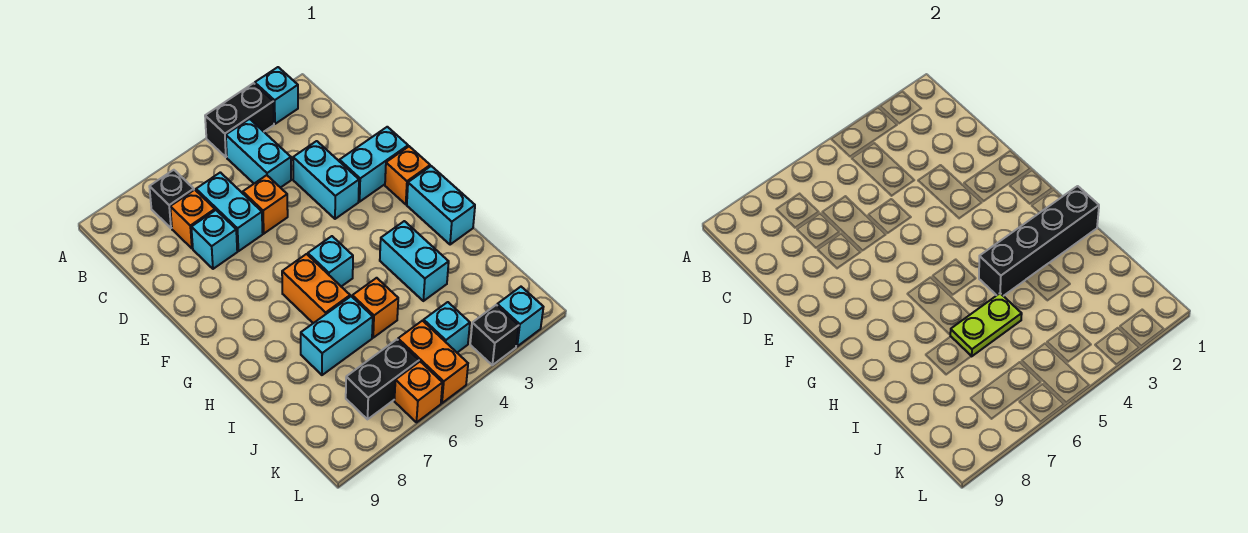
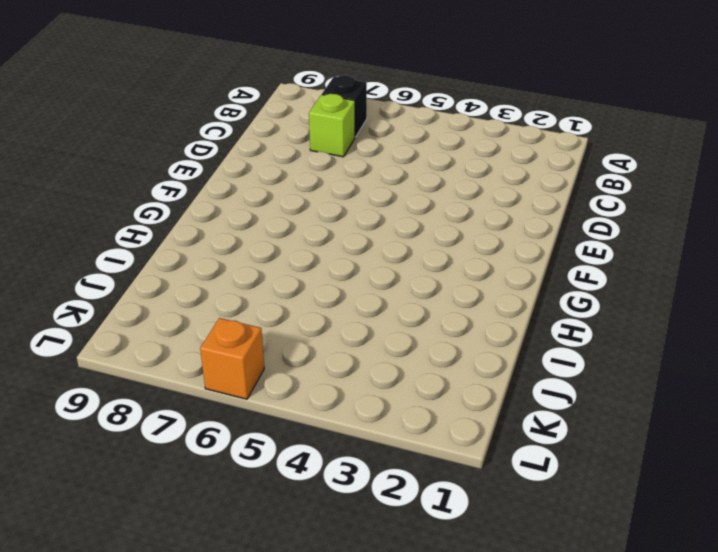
lime brick C7 level 1 -> orange brick C7 level 1
none -> cyan brick A2 level 1
none -> black brick A3:A4 level 1
none -> cyan brick B4:C4 level 1

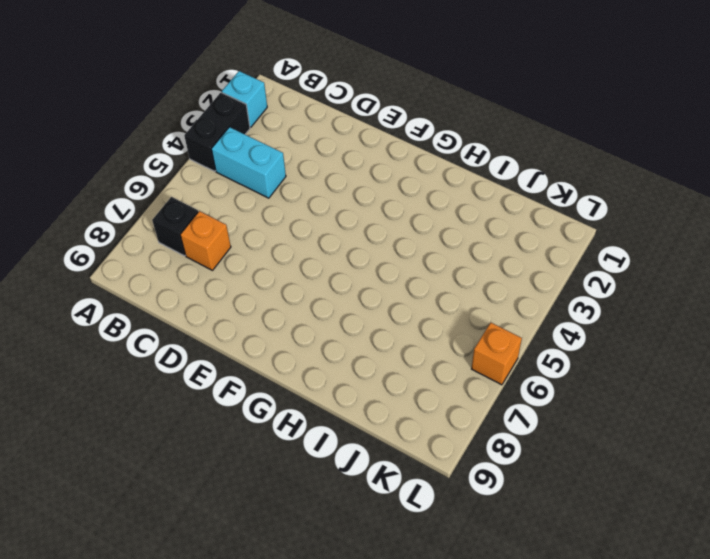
none -> cyan brick C6:D6 level 1
none -> cyan brick D3:E3 level 1
none -> orange brick D5 level 1

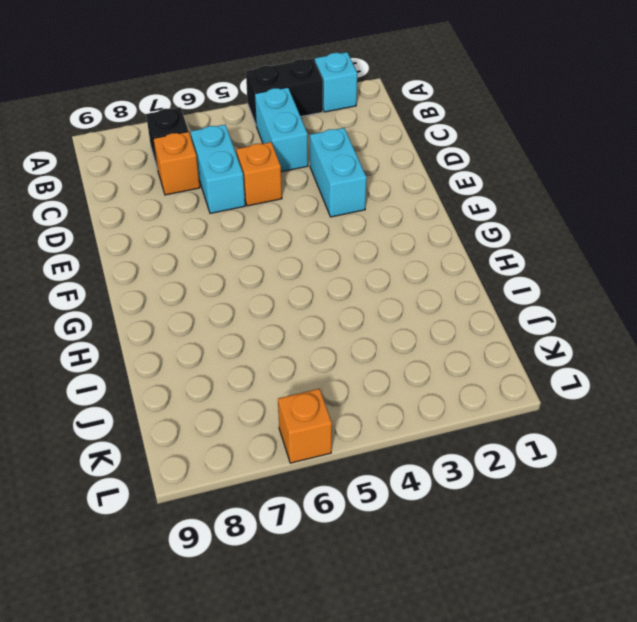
none -> cyan brick D7 level 1
none -> cyan brick E1:E2 level 1
none -> orange brick F1 level 1

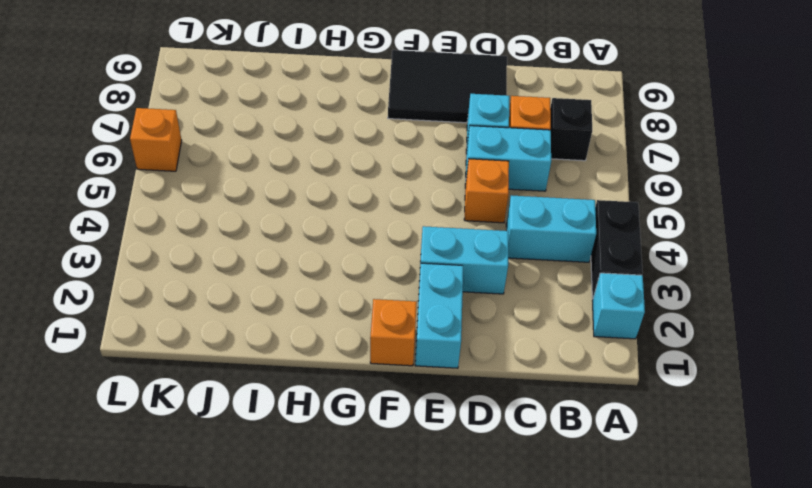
black tile D8:F9 level 1 -> none
none -> cyan brick G1:H1 level 1
none -> cyan brick G5 level 1
none -> orange brick G6:H6 level 1

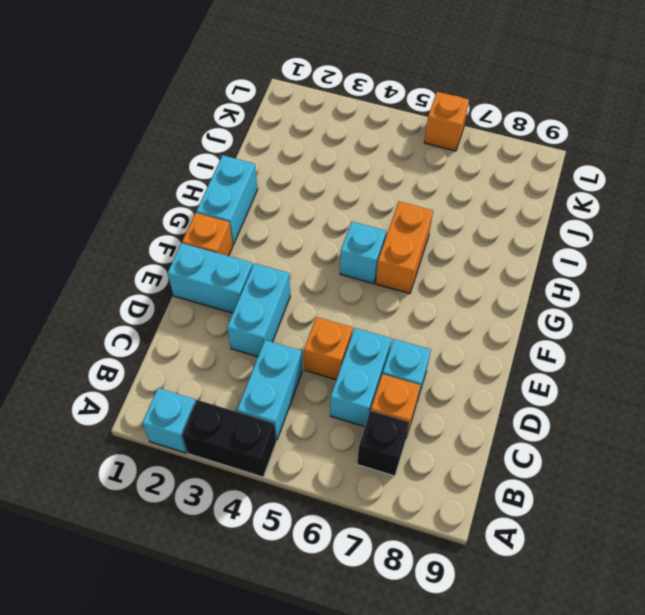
none -> cyan brick H3:I3 level 1
none -> orange brick I5 level 1
none -> cyan brick I6:I7 level 1

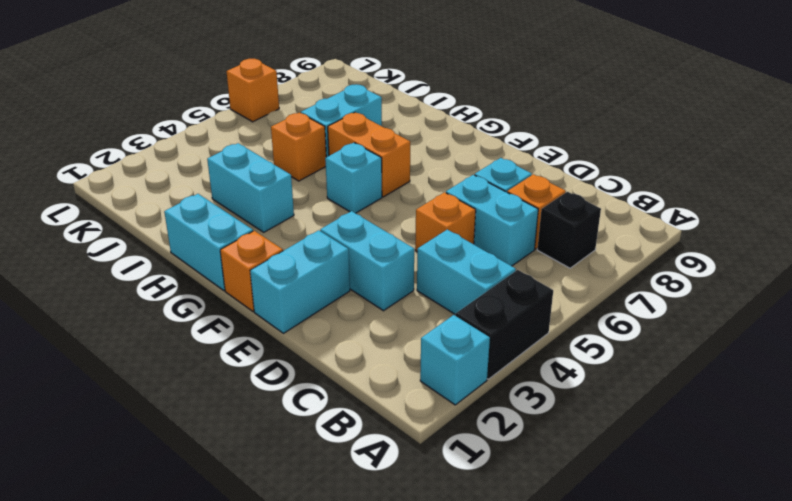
none -> cyan brick K4 level 1
none -> orange brick K5:L5 level 1
none -> black brick K6:K7 level 1

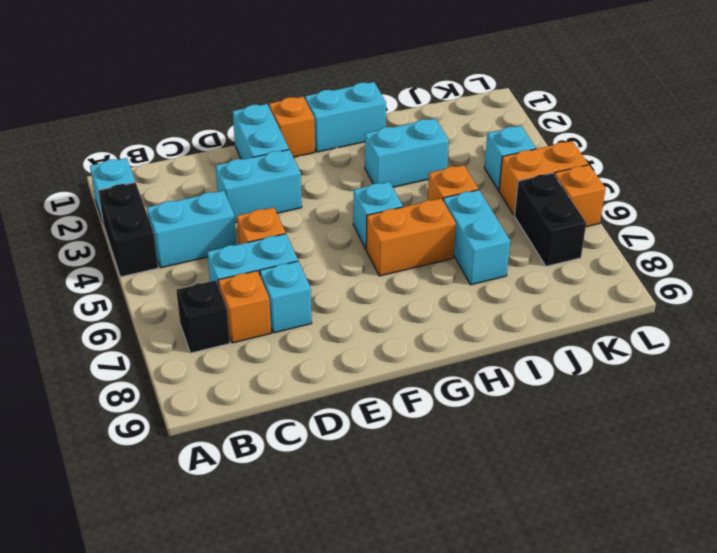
none -> cyan brick L2 level 1
none -> black brick L3 level 1
none -> black brick H1:H4 level 2

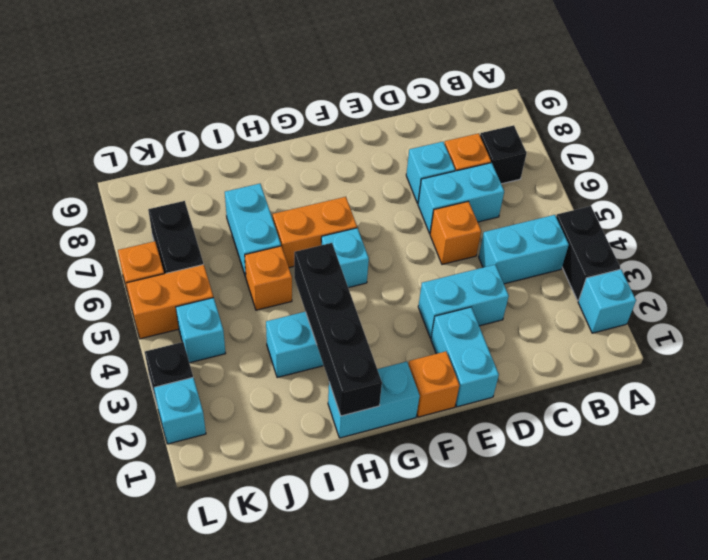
none -> lime plate I5:I6 level 2

